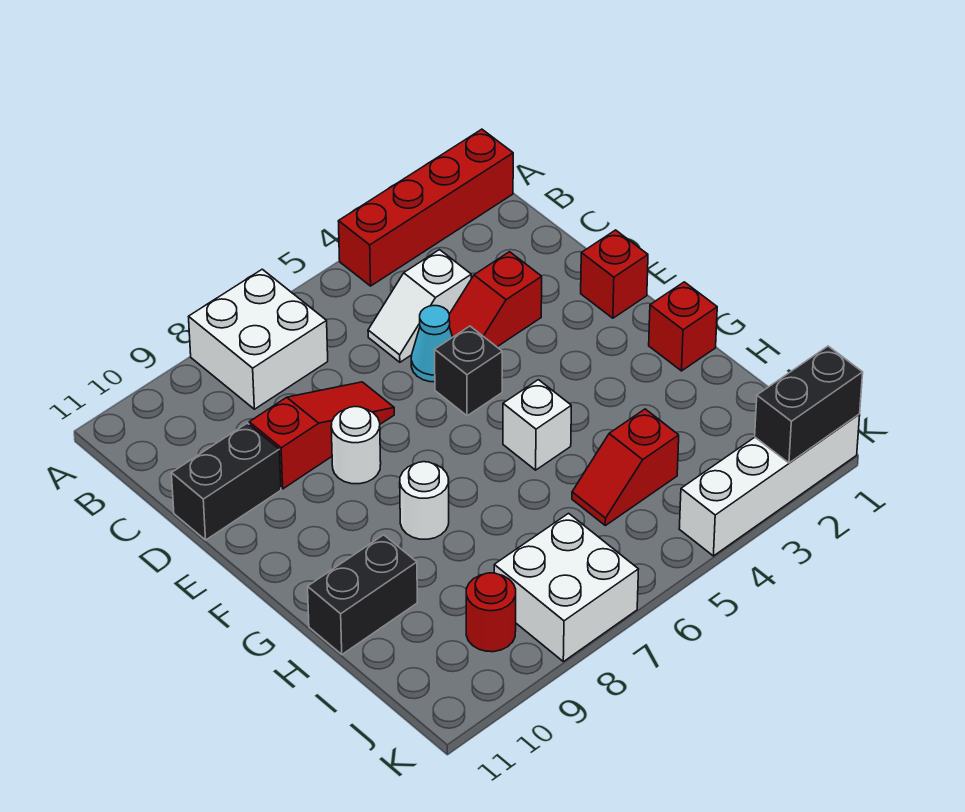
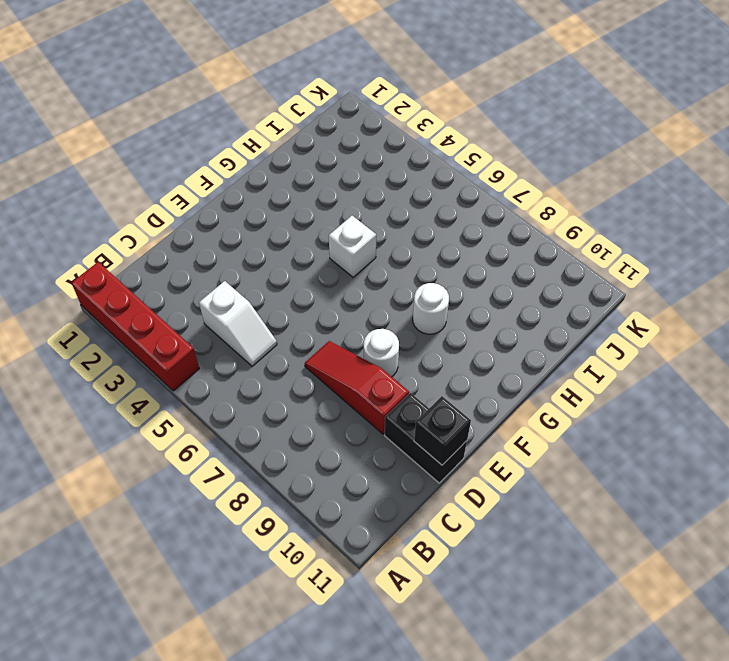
black brick D11 level 2 -> black brick E5 level 1
none -> white brick A7:B8 level 1
none -> red slope D3:D4 level 1 top 3
none -> cyan cone D5 level 1

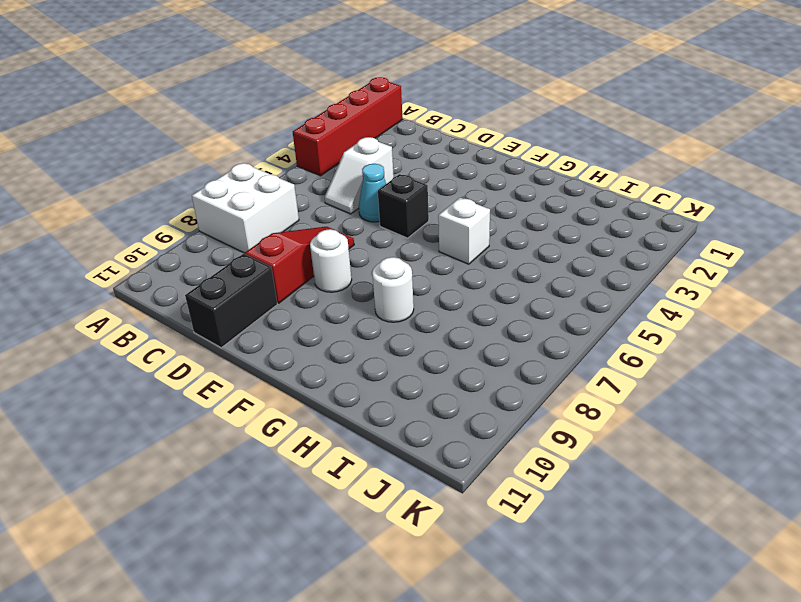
none -> red slope D3:D4 level 1 top 3
none -> red brick E1 level 1
none -> red brick G1 level 1

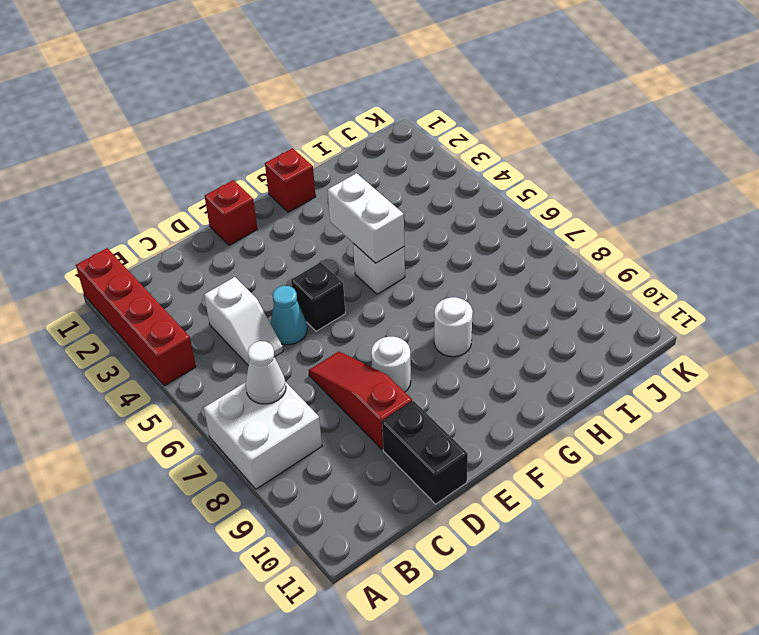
white cone B7 level 2 -> none
white brick G4:G5 level 2 -> none
none -> red slope D3:D4 level 1 top 3
none -> black brick H10:H11 level 1
none -> red slope I4:I5 level 1 top 4

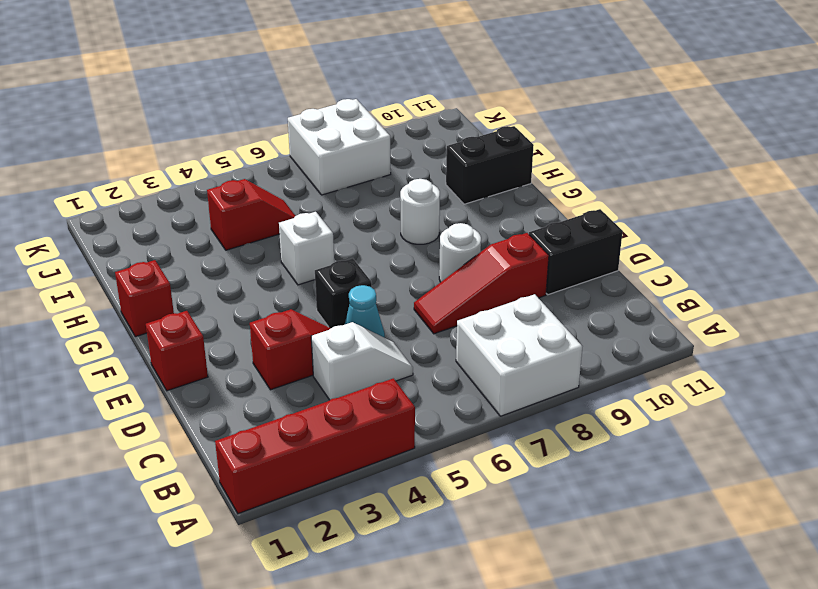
none -> red round brick J9 level 1
none -> white brick K1:K4 level 1
none -> black brick K1:K2 level 2

